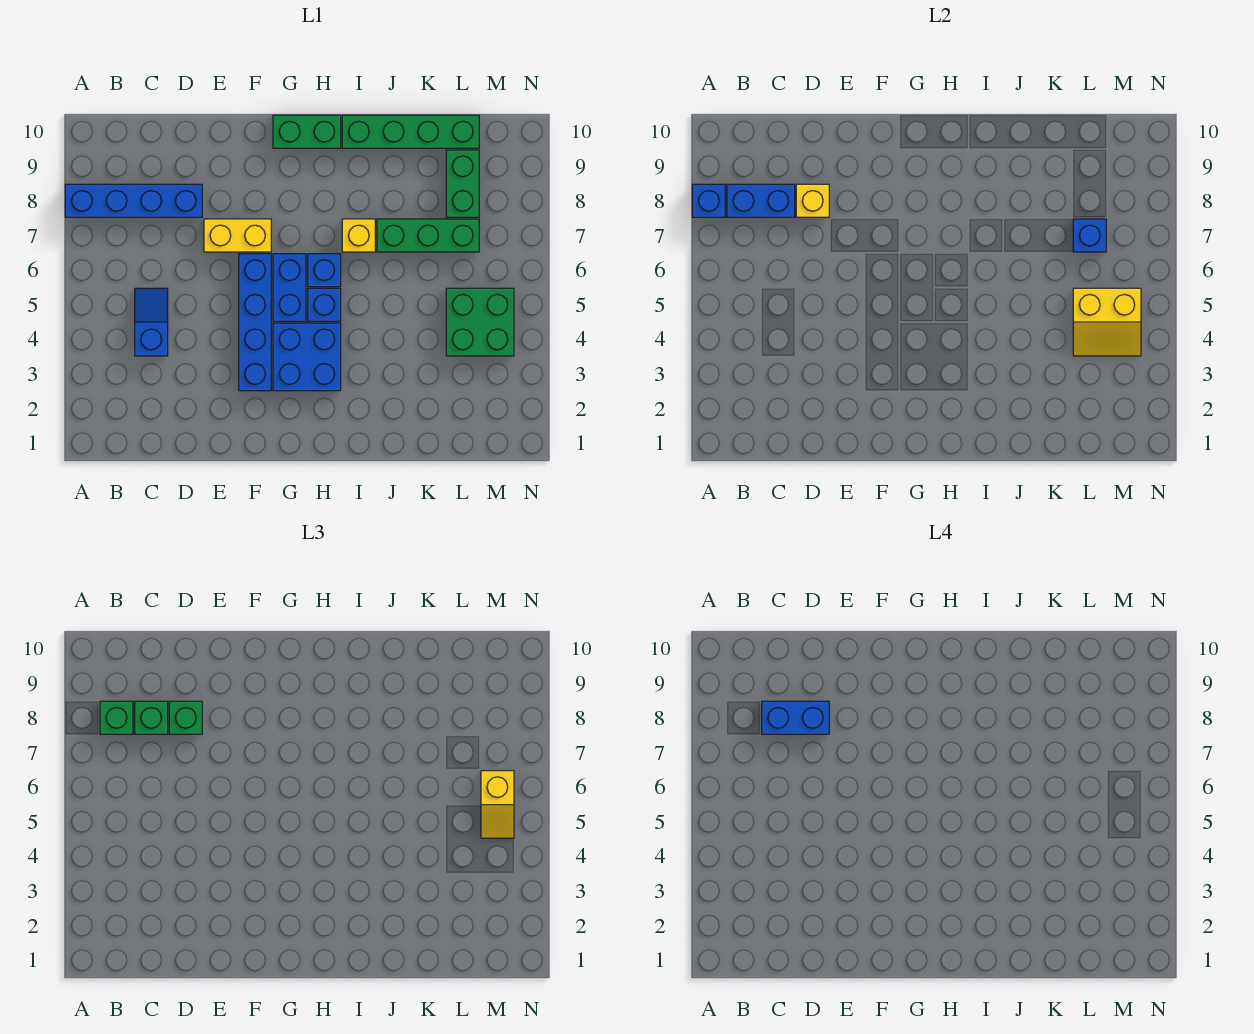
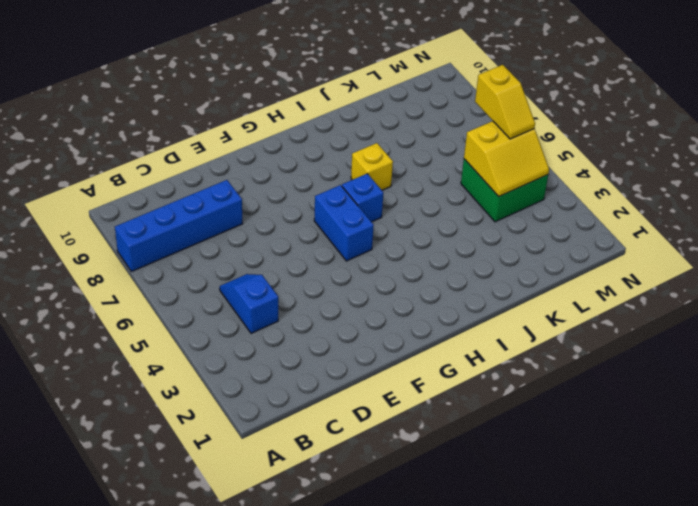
none -> yellow brick E7:F7 level 1
none -> blue brick F3:F6 level 1
none -> blue brick G3:H4 level 1

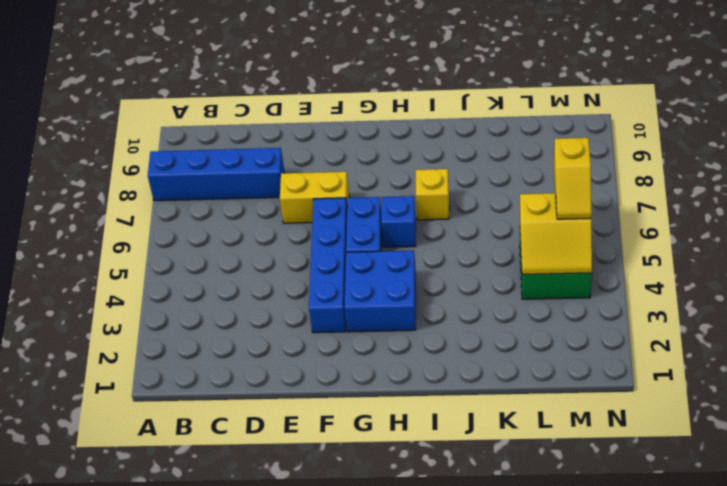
none -> blue slope C4:C5 level 1 top 4
none -> green brick G10:H10 level 1
none -> blue brick H5 level 1

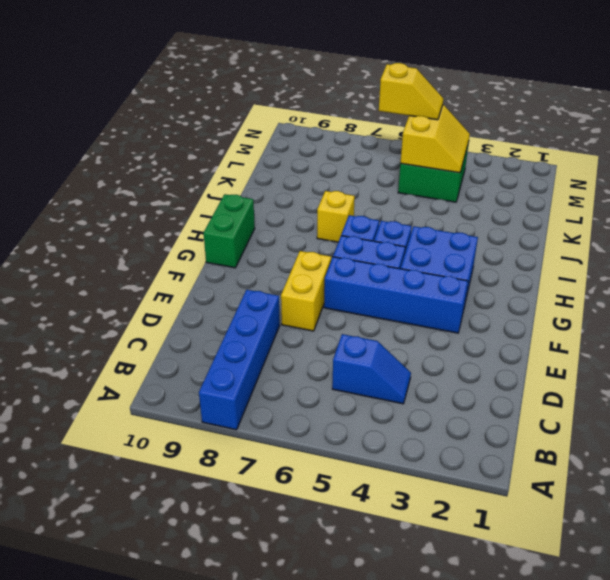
blue slope C4:C5 level 1 top 5 -> blue slope C4:C5 level 1 top 4
none -> green brick I10:L10 level 1
none -> green brick J7:L7 level 1
none -> green brick L8:L9 level 1

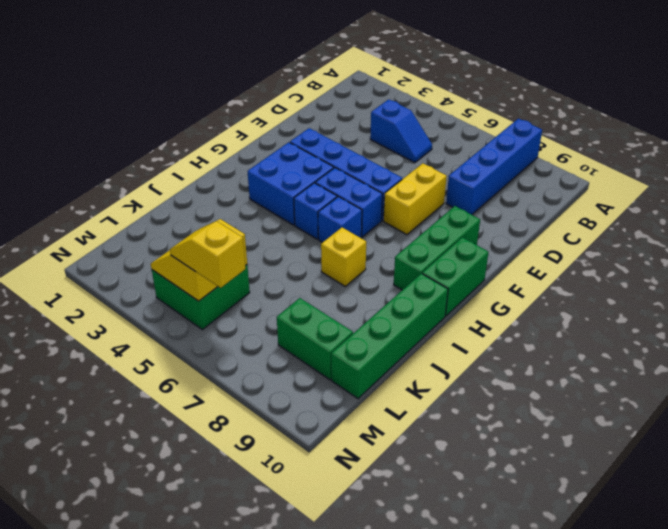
green brick F9:H9 level 1 -> green brick J7:L7 level 1
none -> blue brick A8 level 2
none -> blue brick B8:C8 level 2
none -> yellow brick D8 level 2

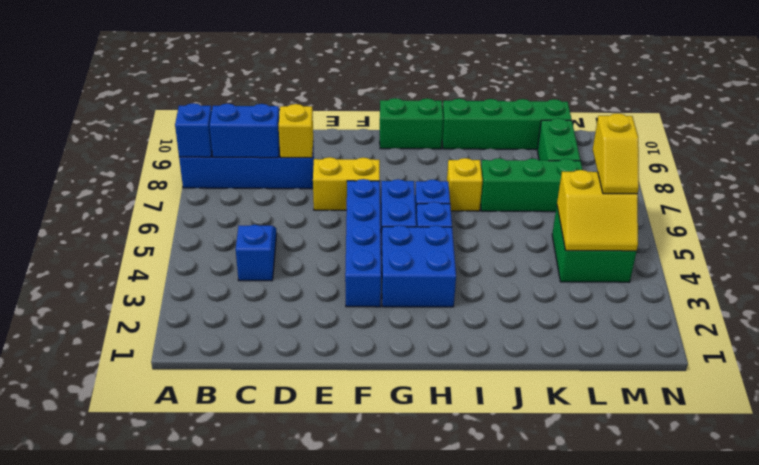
none -> blue brick L7 level 2
none -> green brick B8 level 3
none -> green brick C8 level 3

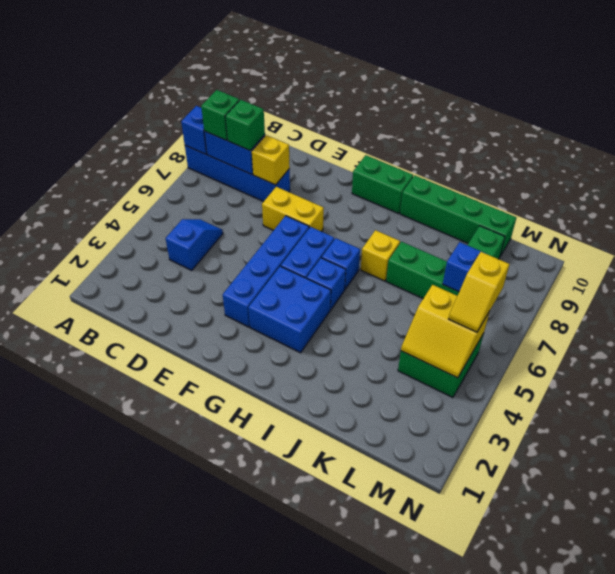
none -> green brick D8 level 3
none -> blue brick C8:D8 level 4

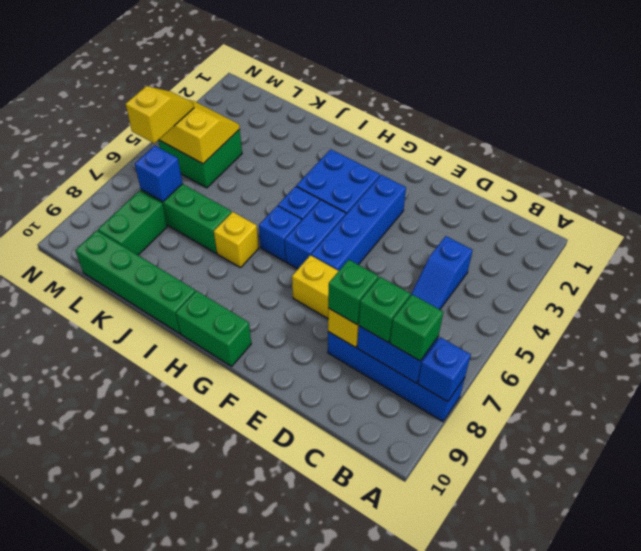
none -> blue brick C8:D8 level 4

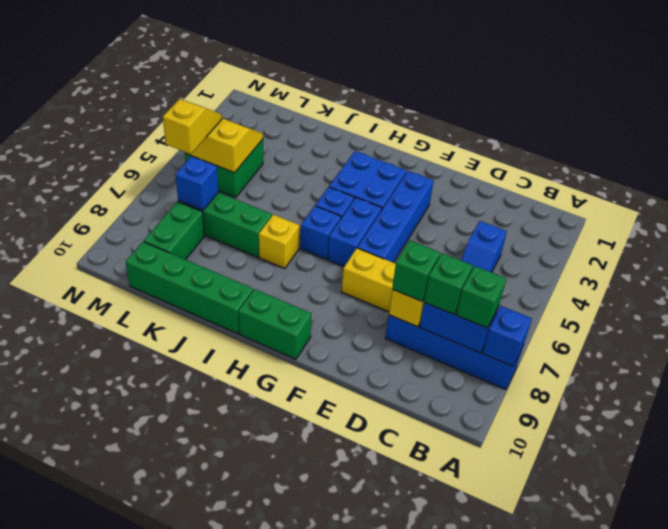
none -> blue brick C8:D8 level 4

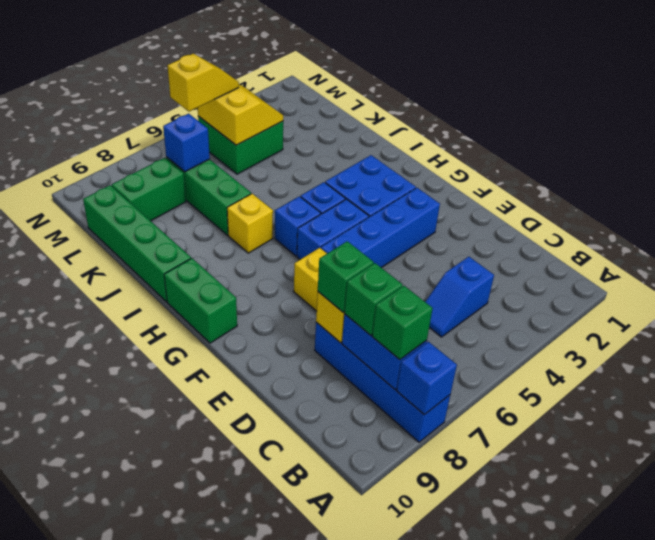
none -> blue brick C8:D8 level 4

